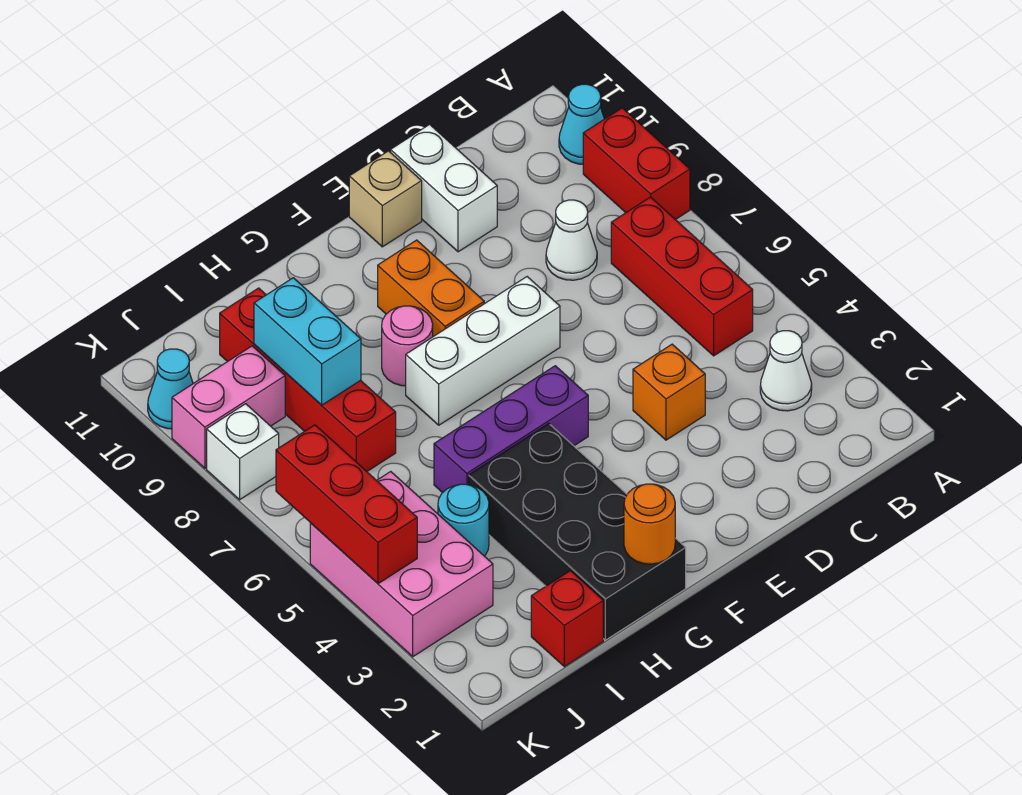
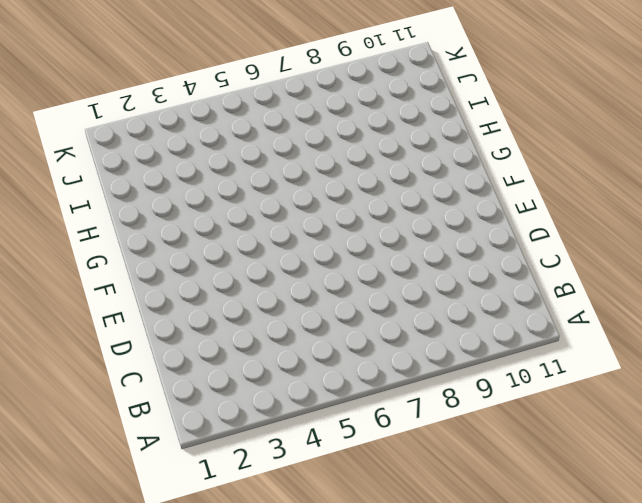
none -> red brick A8:A9 level 1
none -> cyan cone A10 level 1
none -> white cone B3 level 1

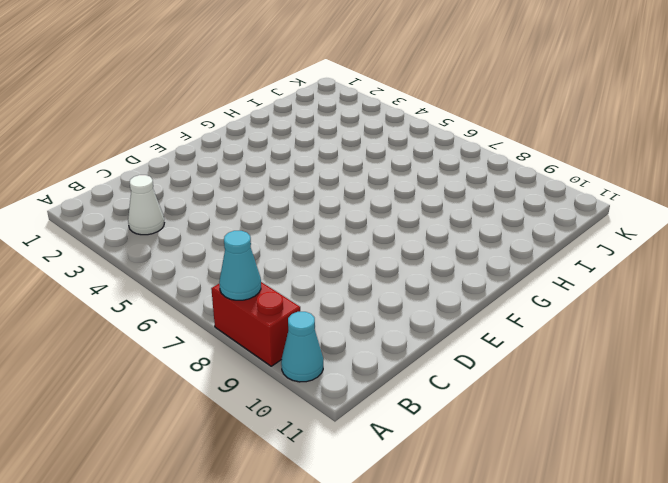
cyan cone A8 level 2 -> cyan cone K10 level 1
none -> red brick B5:B7 level 1
none -> white cone C8 level 1
none -> orange brick D4 level 1

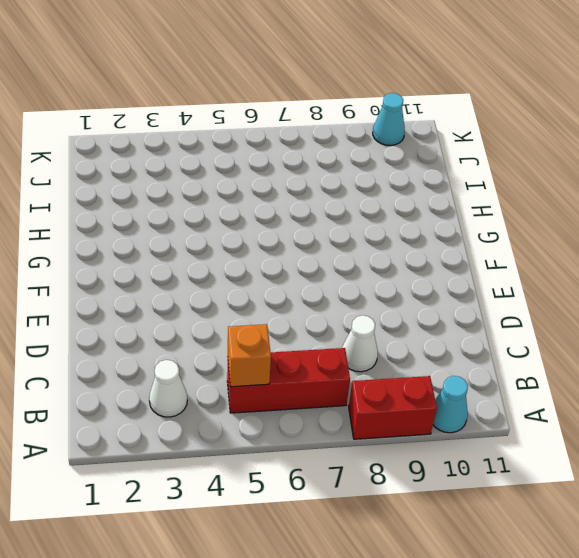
orange brick B5 level 2 -> orange brick D4 level 1
none -> white brick D10:D11 level 1
none -> white brick E7:G7 level 1
none -> tan brick E11 level 1

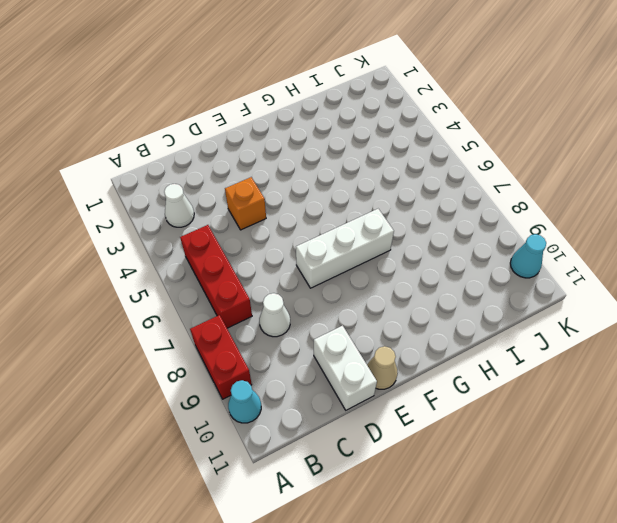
tan cone E11 level 1 -> tan brick E11 level 1
none -> purple brick F5:H5 level 1
none -> orange brick F8:F9 level 1
none -> black brick G1:H4 level 1

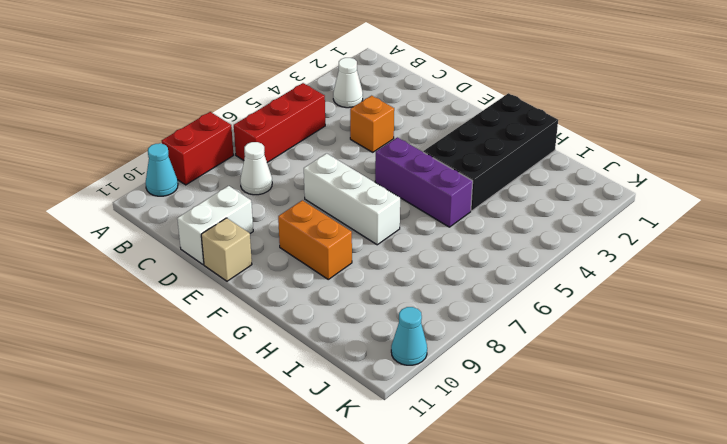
orange brick F9:G9 level 1 -> orange brick F8:F9 level 1
none -> pink round brick G8 level 1
none -> red brick I1 level 1
none -> cyan round brick I4 level 1

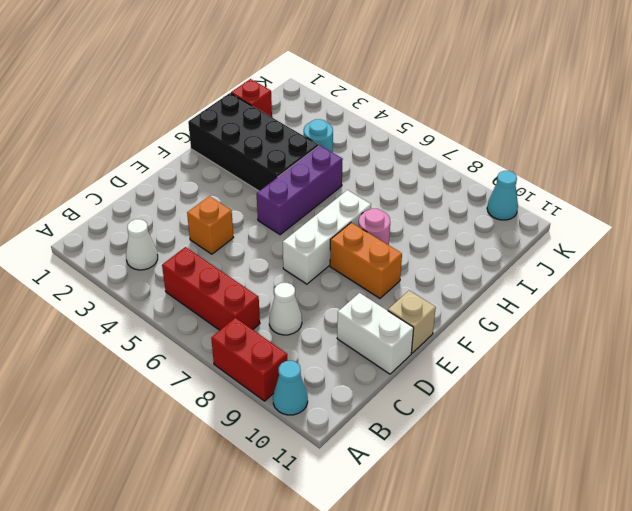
none -> red brick I7:I10 level 1
none -> pink brick J3:K5 level 1
none -> pink brick J9:K9 level 1

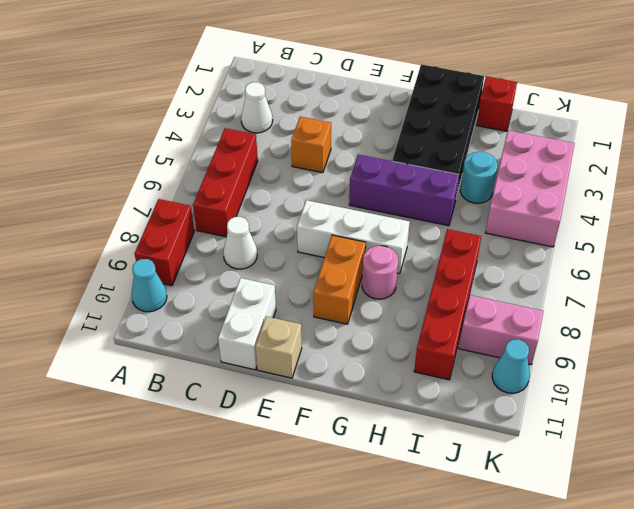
none -> white brick K8 level 1
none -> orange round brick G1 level 2
none -> cyan brick I8:I9 level 2

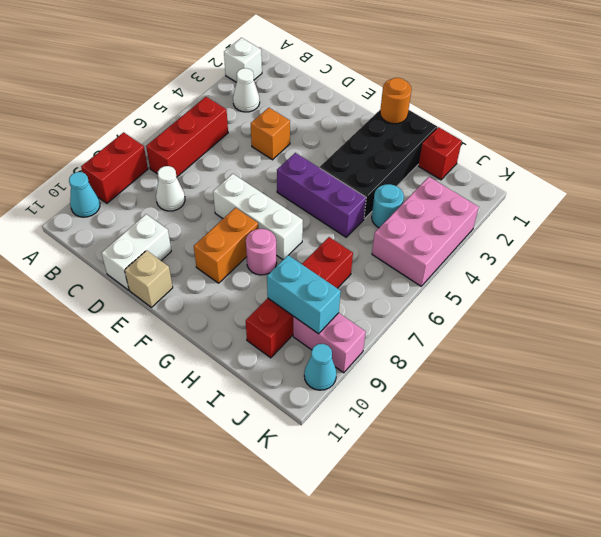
white brick A2 level 1 -> white brick K8 level 1
cyan brick I9:J9 level 2 -> cyan brick I8:I9 level 2
none -> red brick K4:K6 level 2

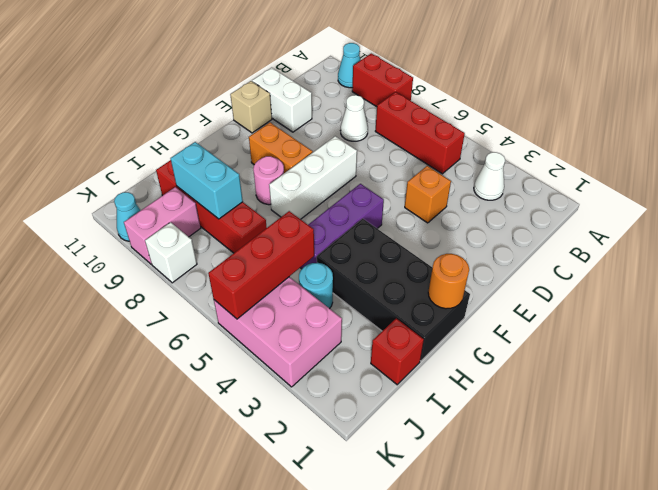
red brick I5:K5 level 2 -> red brick K4:K6 level 2

